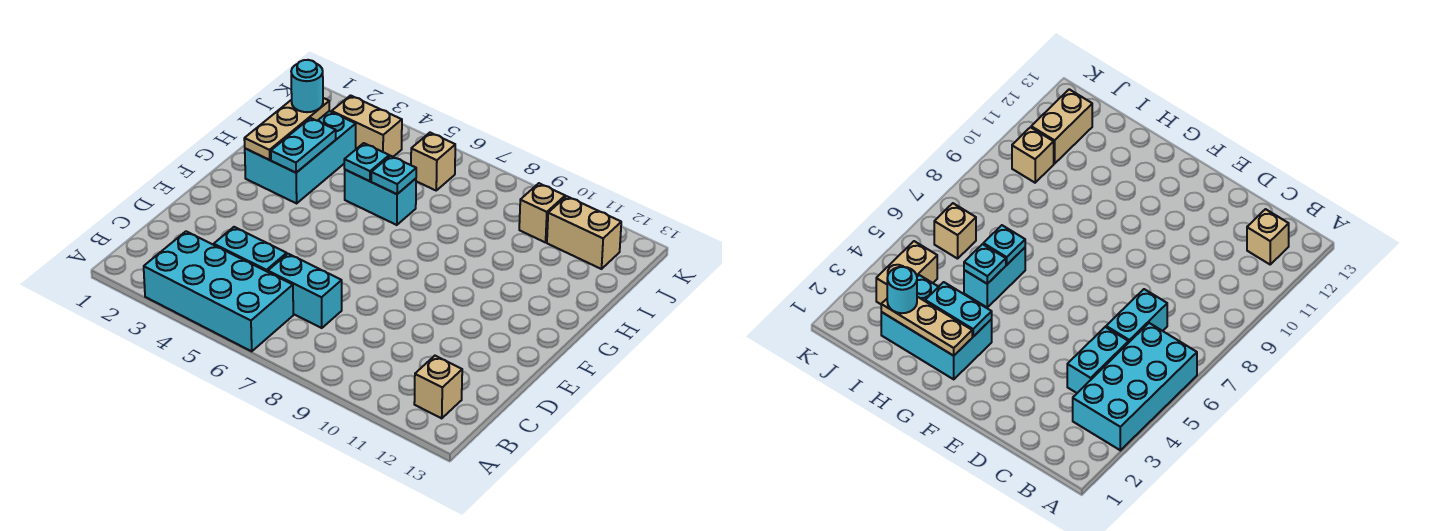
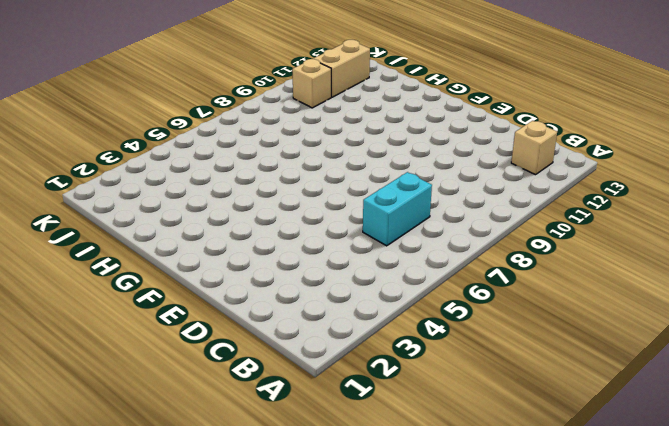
none -> cyan brick A3:B6 level 1
none -> cyan brick C4:C5 level 1
none -> cyan brick G2:I3 level 1

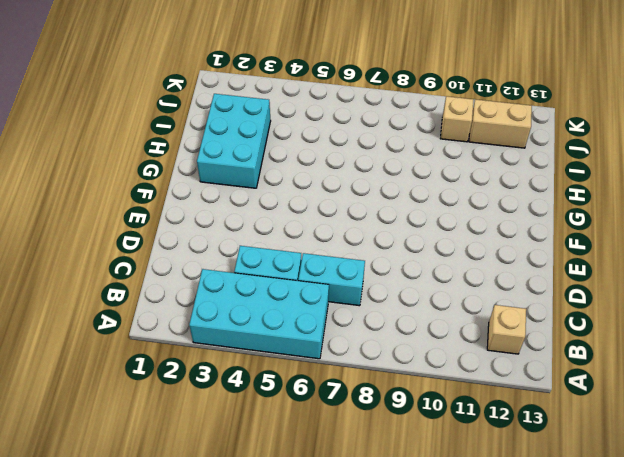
none -> cyan brick H5:H6 level 1
none -> tan brick J3:J4 level 1
none -> tan brick J6 level 1

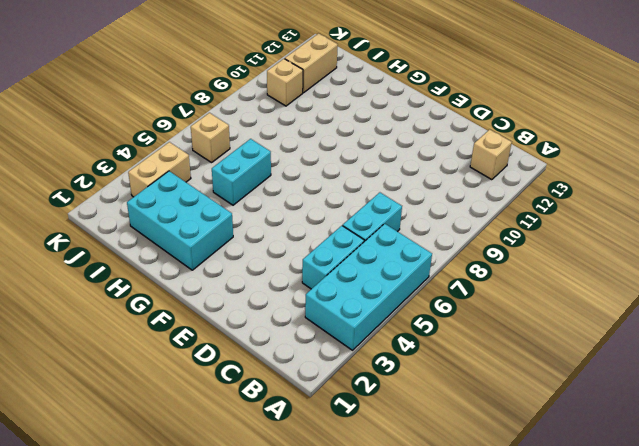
none -> tan plate G2:I2 level 2
none -> cyan plate G3:H3 level 2
none -> cyan plate H5 level 2

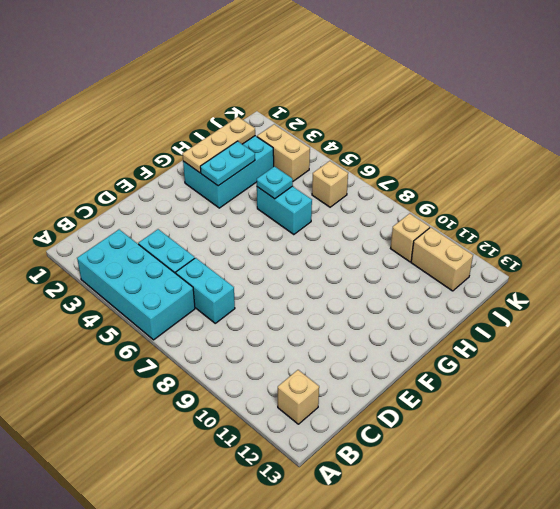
none -> cyan plate H6 level 2
none -> cyan round brick I2 level 3

